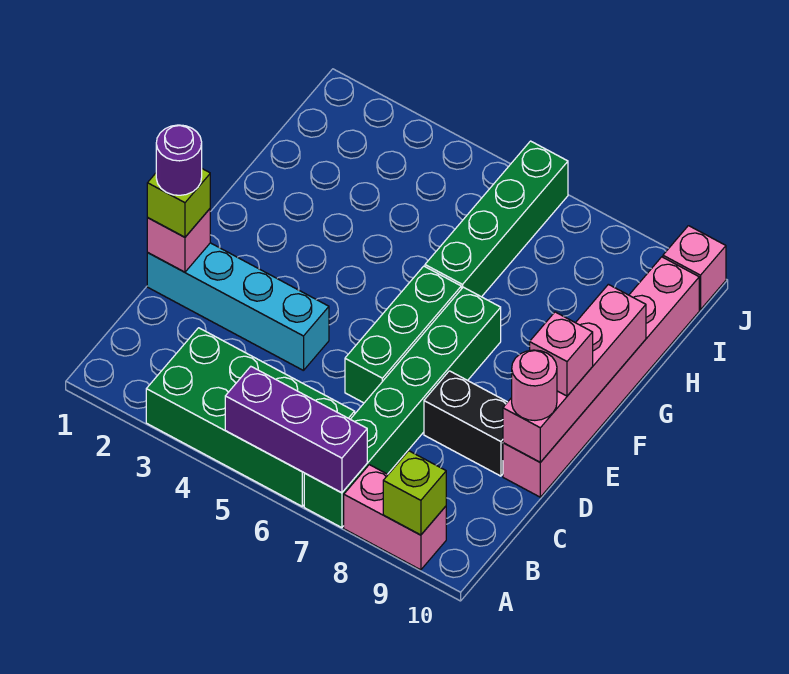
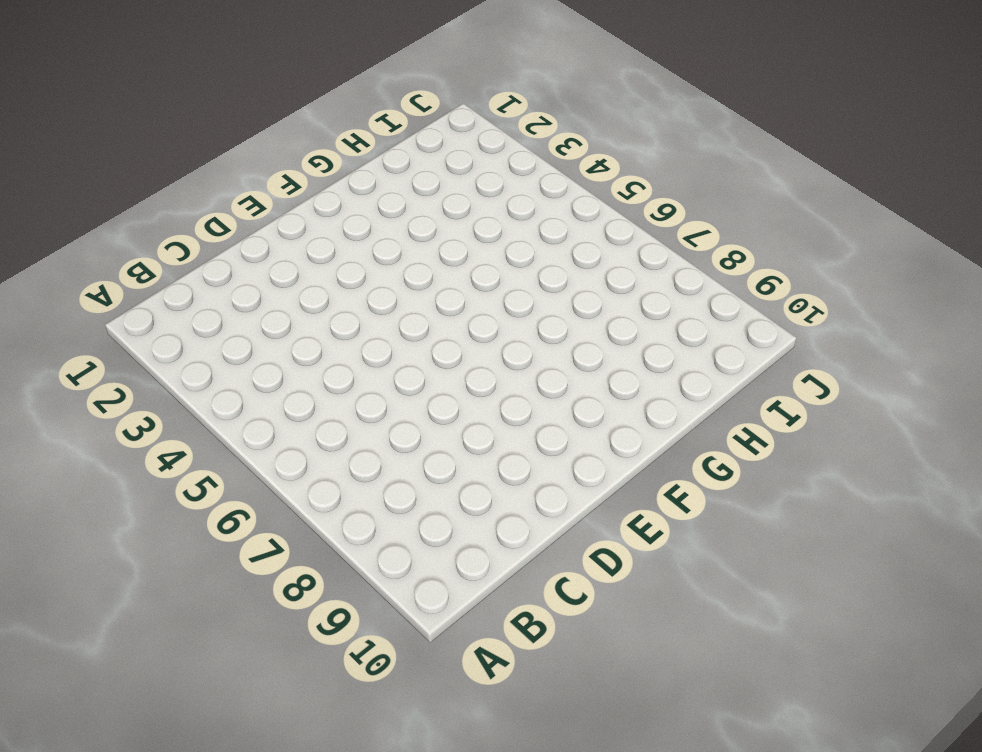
none -> green brick A3:B6 level 1
none -> green brick A7:F7 level 1
none -> pink brick A8:A9 level 1

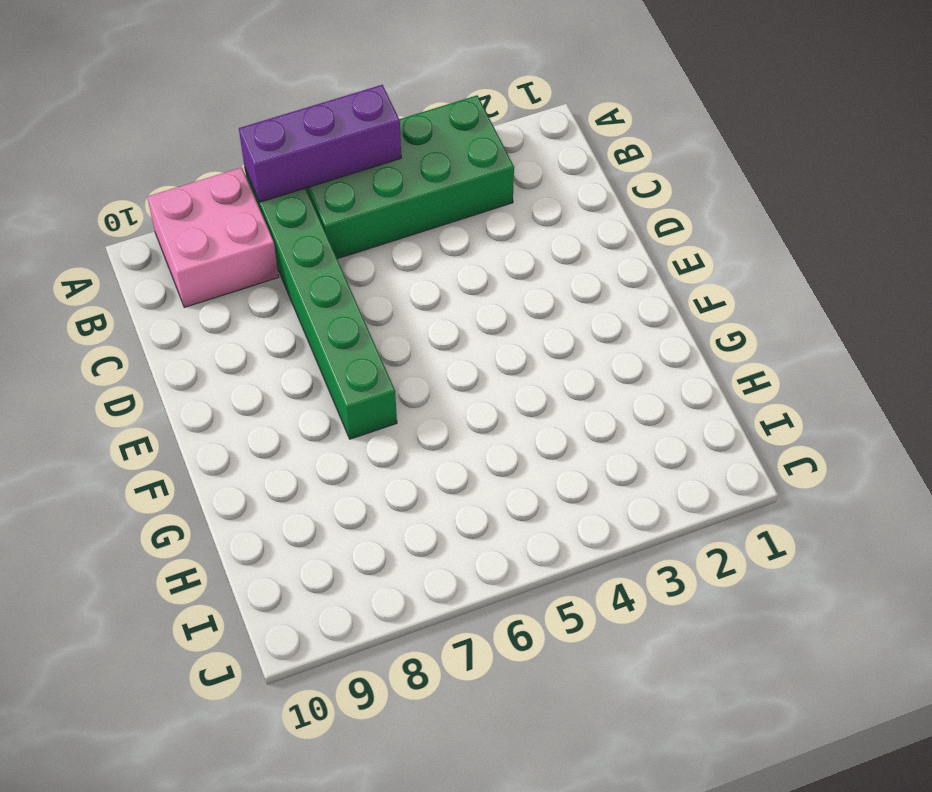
pink brick A8:B9 level 1 -> pink brick A8:A9 level 1
none -> cyan brick D1:D4 level 1
none -> green brick D6:F6 level 1
none -> black brick D8:D9 level 1

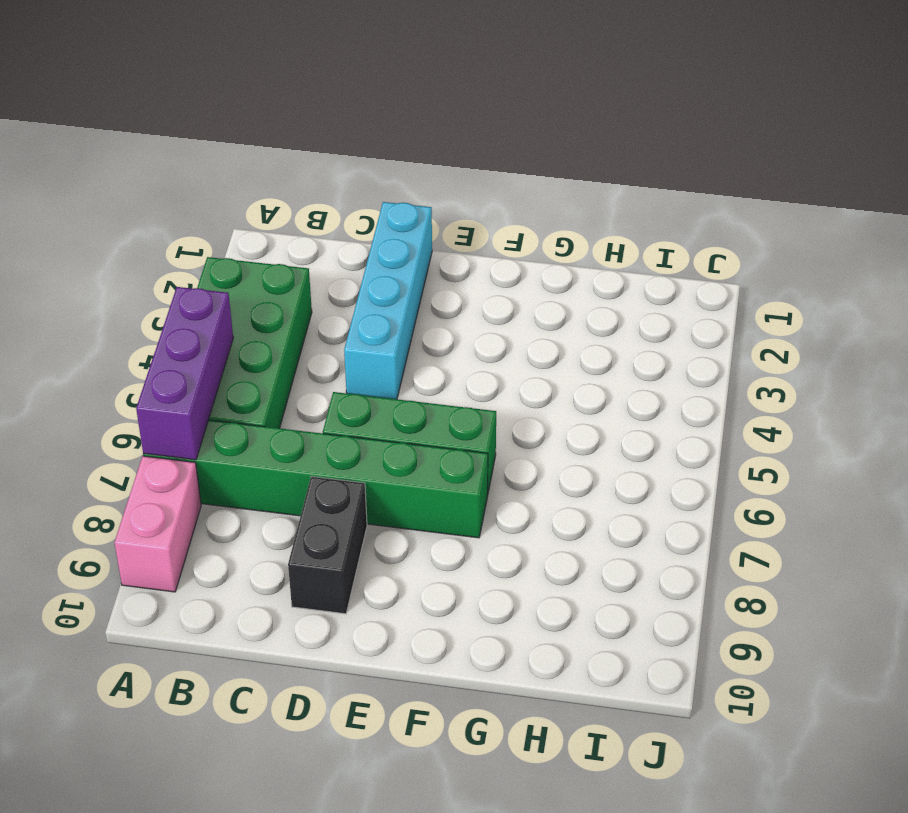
none -> pink brick D10:I10 level 1
none -> green brick G6:J6 level 1
none -> pink brick J10 level 1

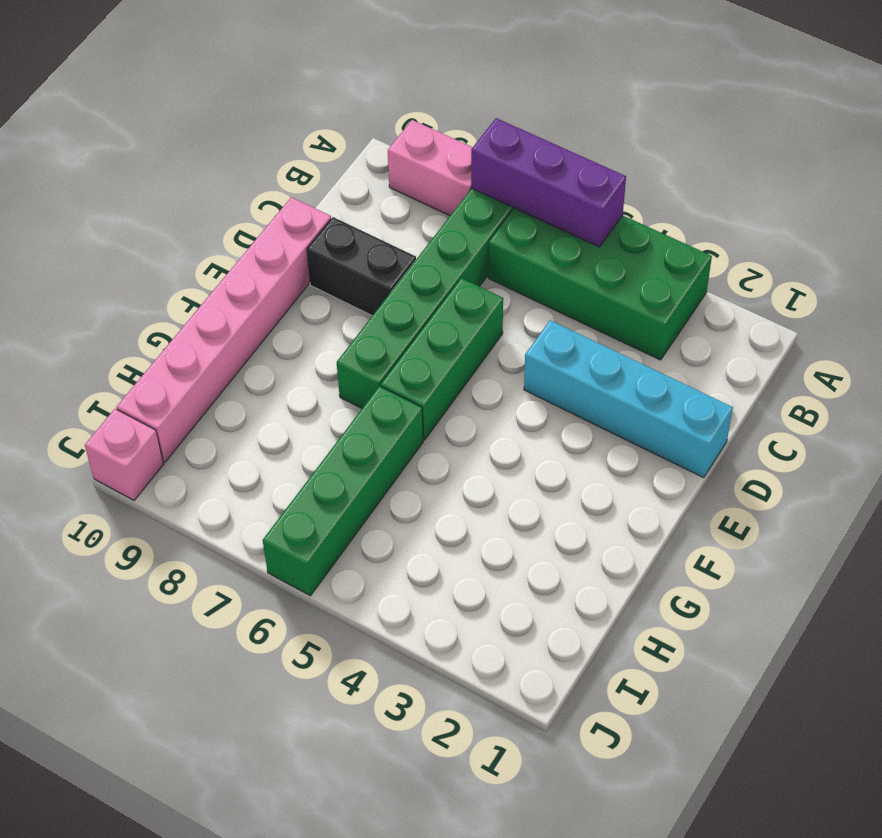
none -> lime brick A9 level 2
none -> pink brick D1 level 2
none -> pink brick D10:G10 level 2

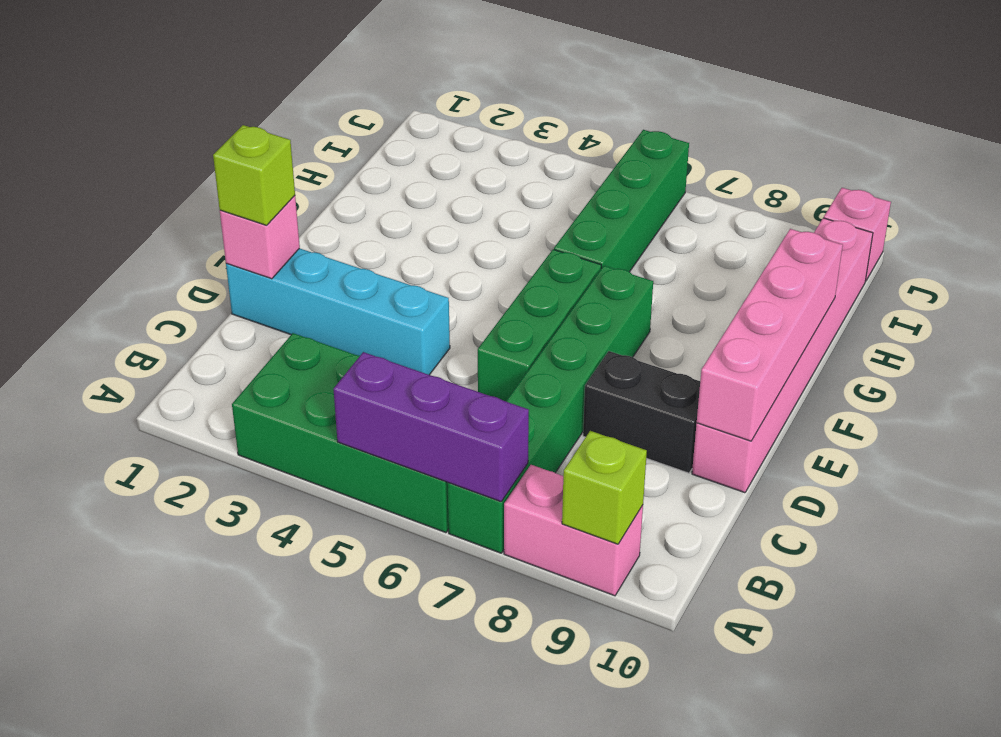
none -> pink round brick D10 level 3
none -> pink brick E10 level 3
none -> purple round brick D1 level 4

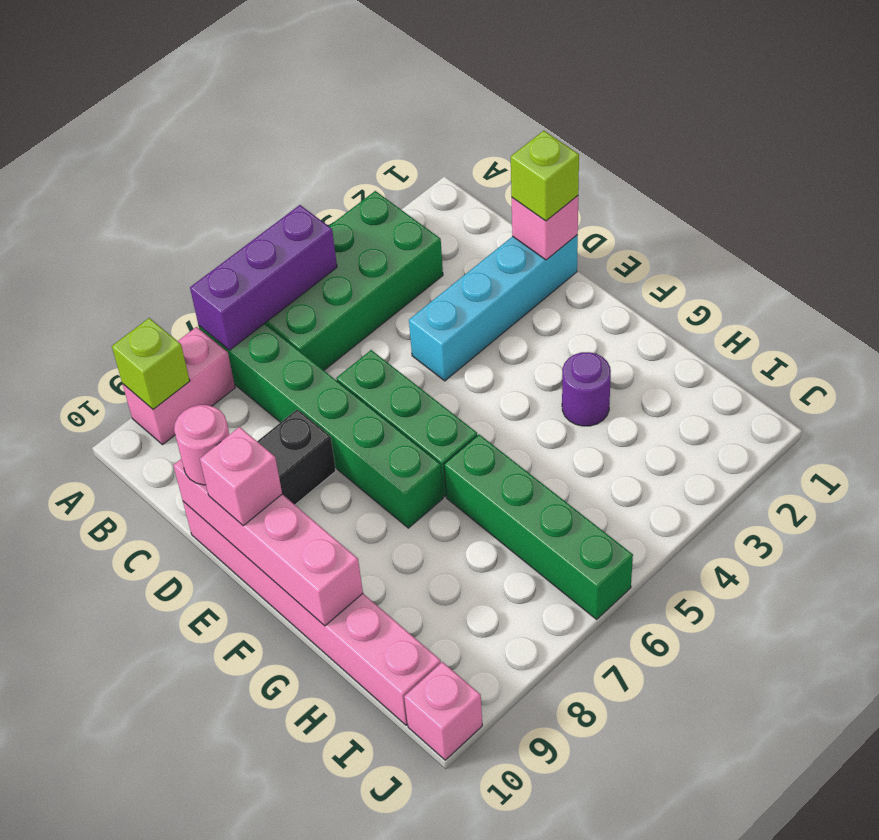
purple round brick G3 level 1 -> purple round brick D1 level 4

